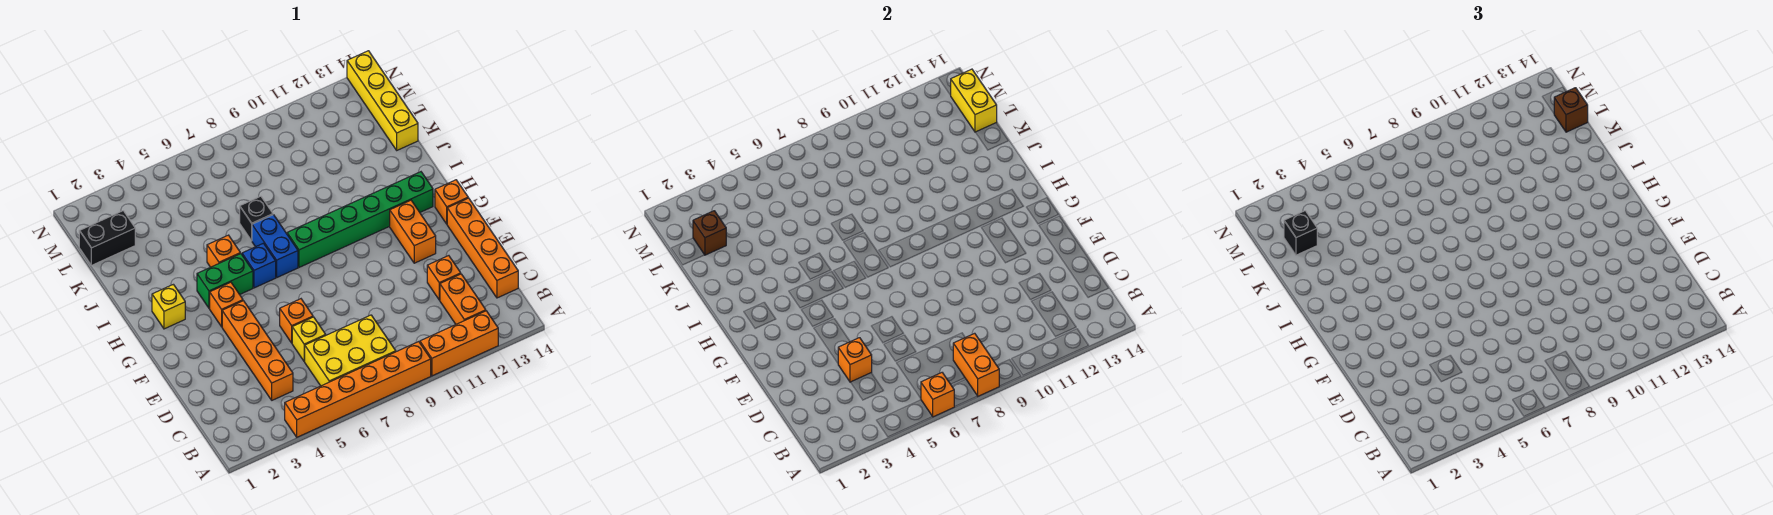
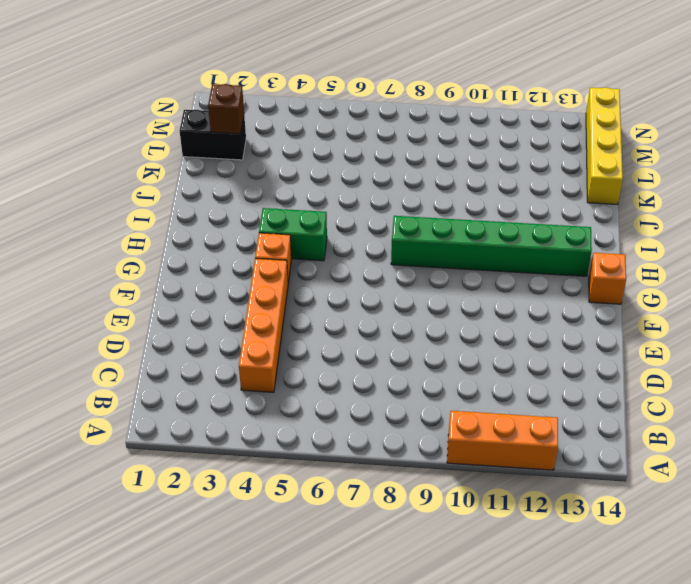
none -> orange brick A4:A9 level 1
none -> yellow brick B6:C8 level 1
none -> orange brick B12:C12 level 1

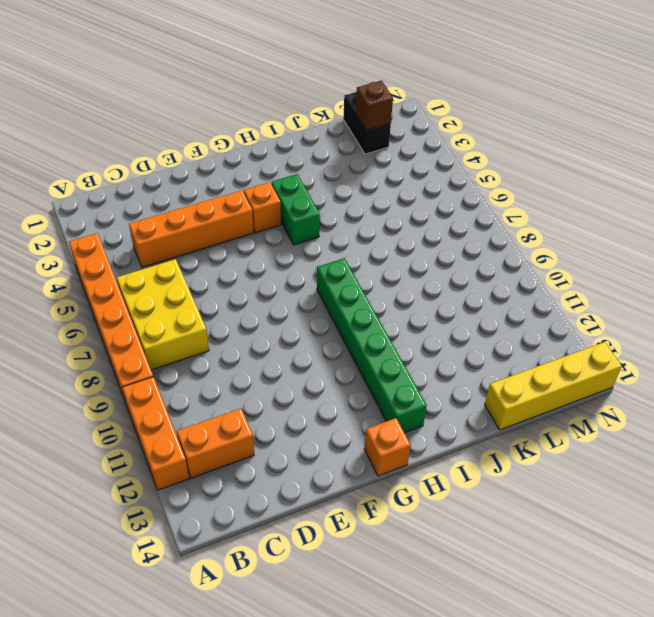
none -> orange brick C14:F14 level 1
none -> yellow brick D6 level 1
none -> orange brick D12 level 1

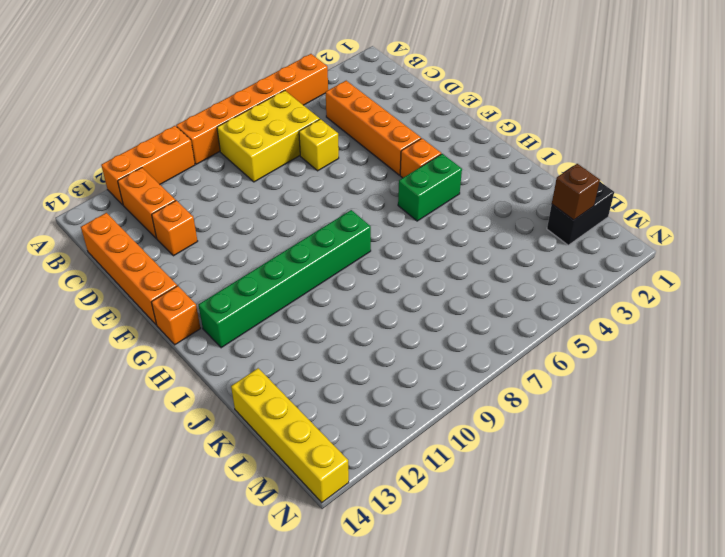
none -> orange brick E6 level 1
none -> orange brick F12:G12 level 1
none -> yellow brick H2 level 1

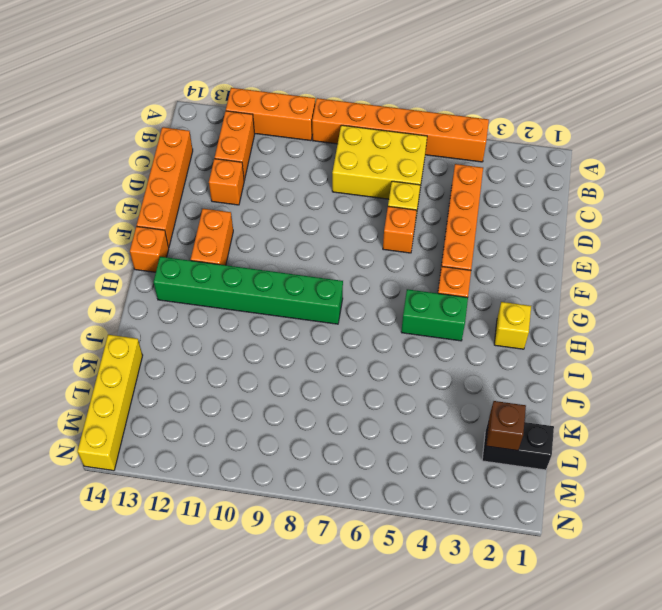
none -> blue brick H6 level 1
none -> blue brick H7:I7 level 1
none -> orange brick I5 level 1

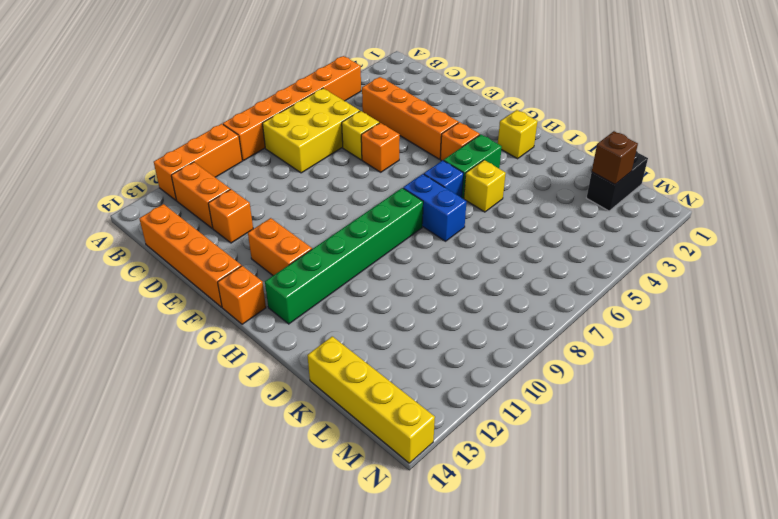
yellow brick I5 level 1 -> orange brick I5 level 1
none -> black brick J7 level 1
none -> orange brick A6 level 2
none -> orange brick A8:B8 level 2

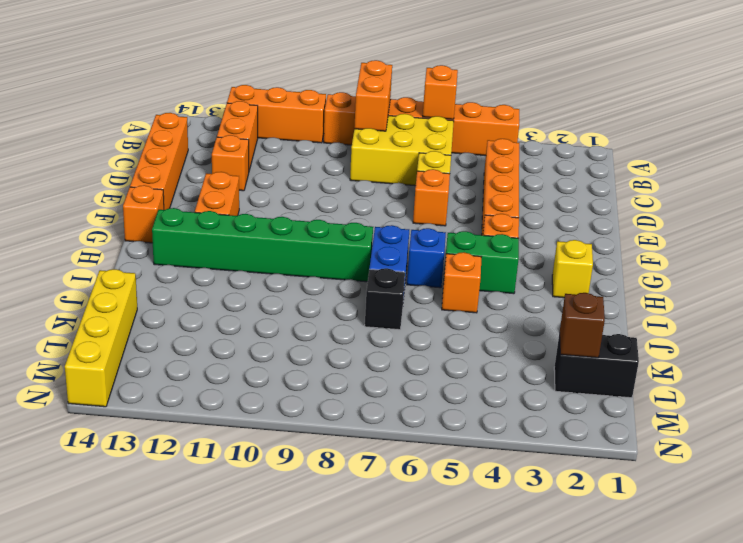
none -> orange brick D4 level 2
none -> yellow brick L14:M14 level 2
none -> black brick L2 level 3

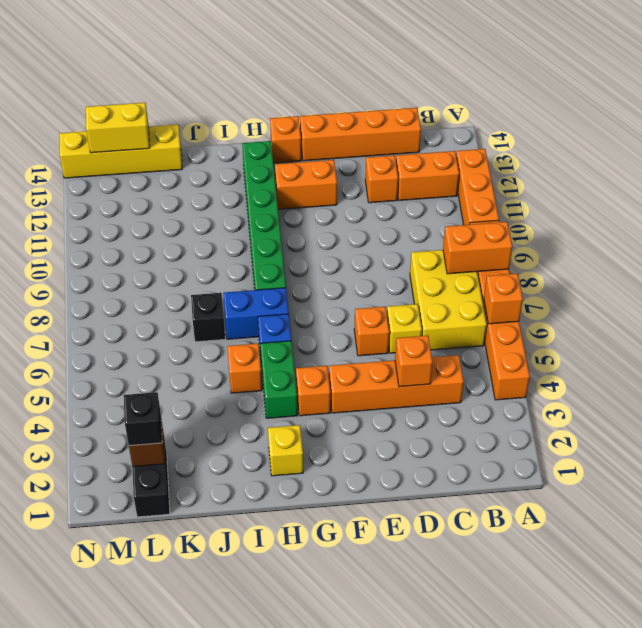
none -> brown brick L14 level 3

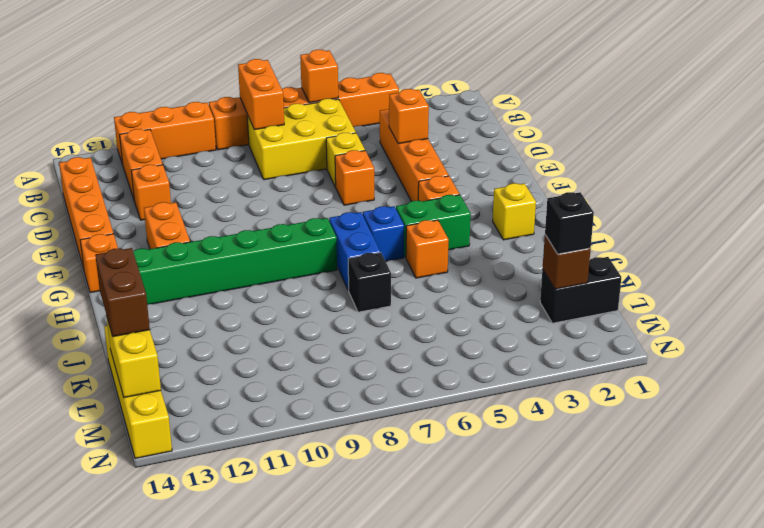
brown brick K14:L14 level 3 -> brown brick L14 level 3

